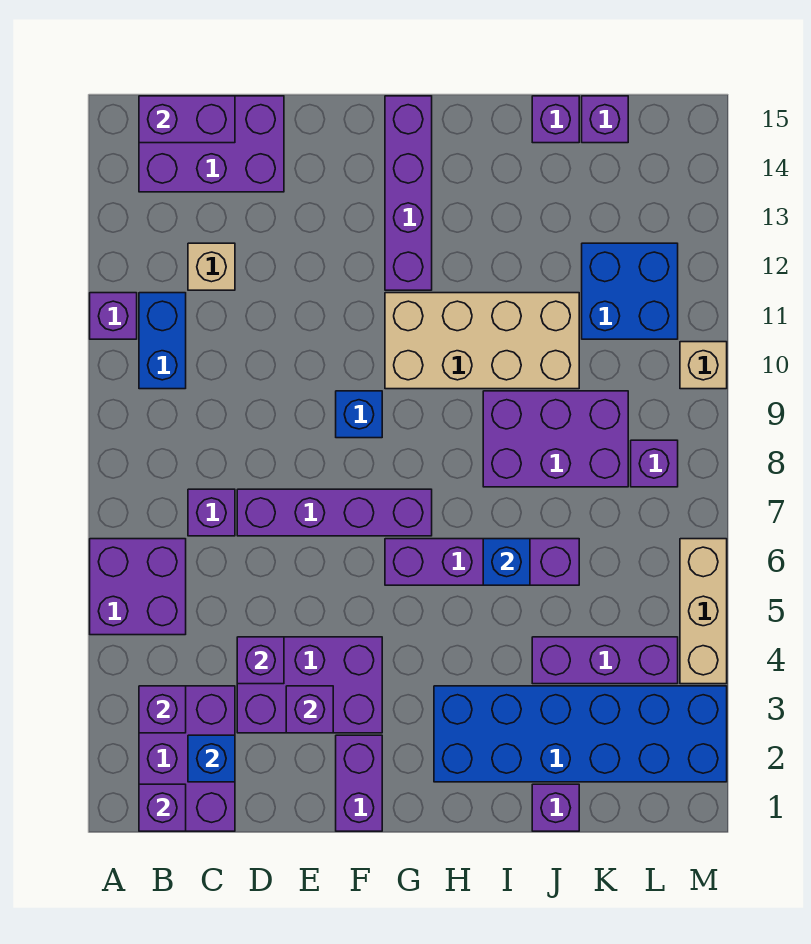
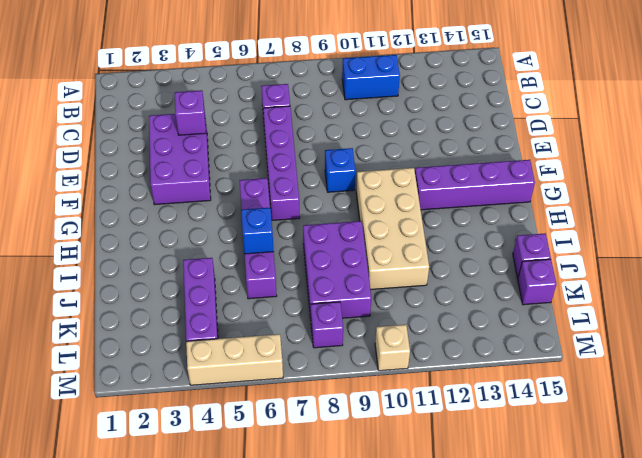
none -> purple brick A5:B6 level 1
none -> purple brick A11 level 1
none -> purple brick B1:C3 level 1
none -> purple brick B14:D15 level 1

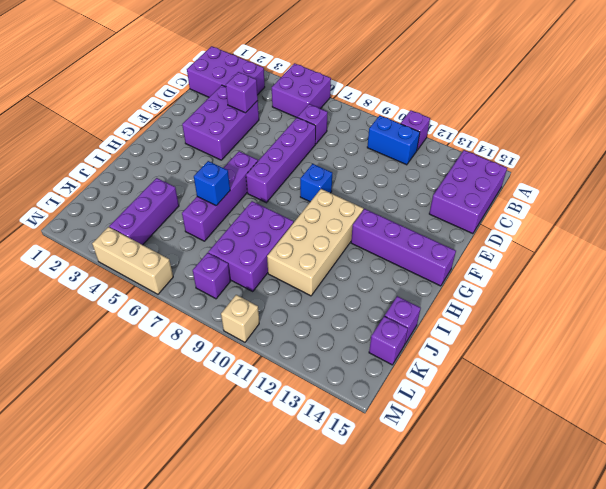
none -> tan brick C12 level 1
none -> purple brick F1:F2 level 1
none -> blue brick H2:M3 level 1
none -> purple brick J1 level 1

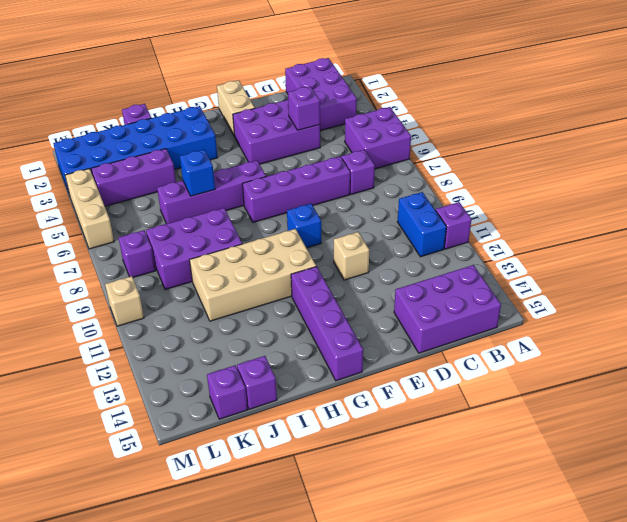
tan brick E11 level 1 -> tan brick C12 level 1
tan brick F1:F2 level 1 -> purple brick F1:F2 level 1
none -> blue brick K11:L12 level 1
none -> purple brick B1 level 2
none -> purple brick B3 level 2
none -> purple brick B15:C15 level 2

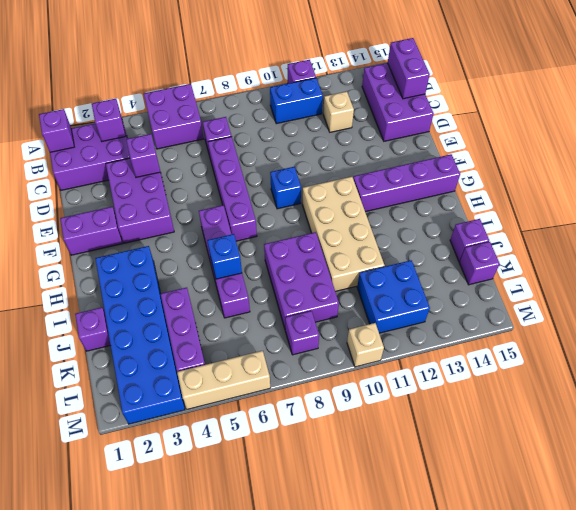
none -> blue brick C2 level 2
none -> purple brick E3 level 2

